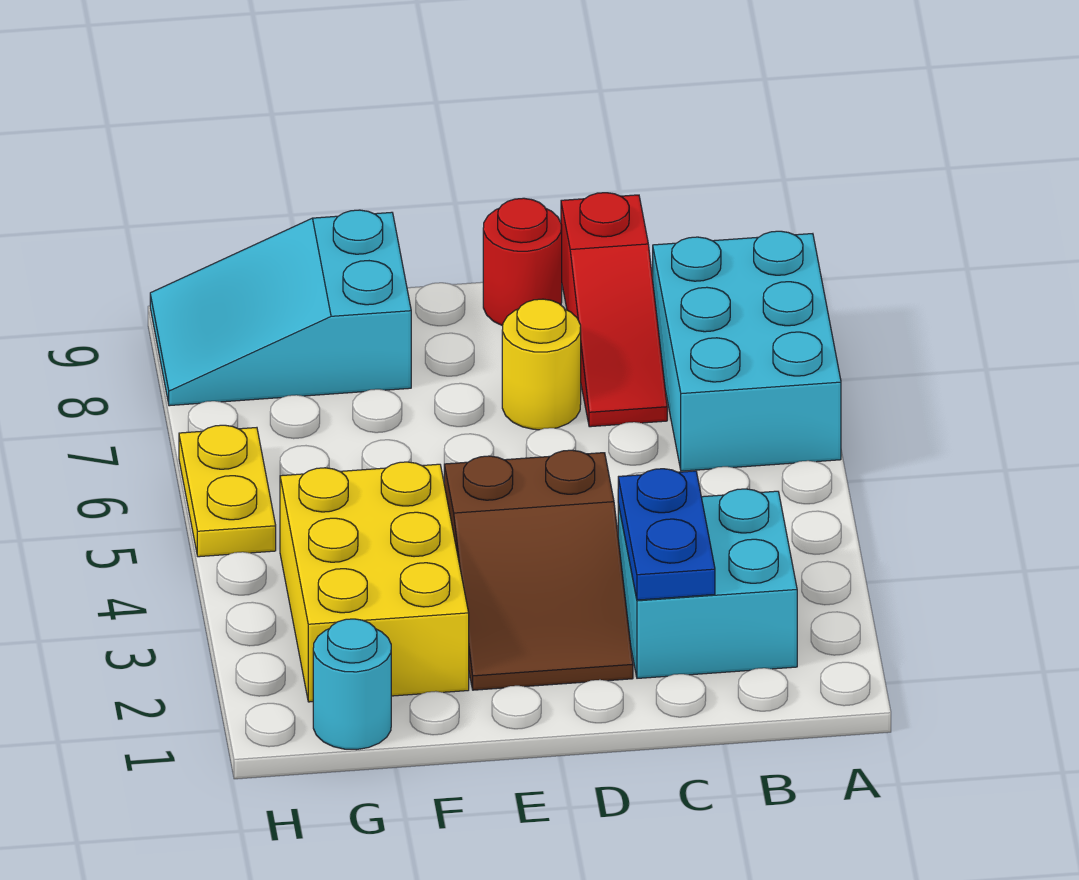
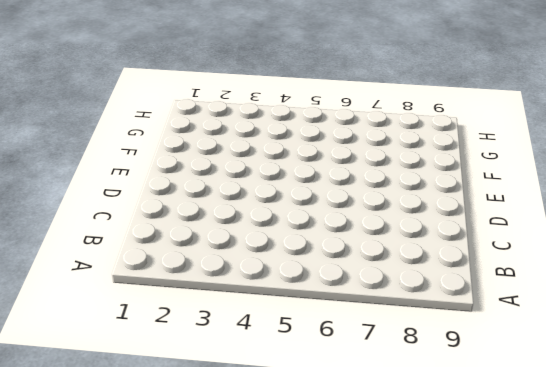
none -> cyan brick A6:B8 level 1
none -> cyan brick B2:C3 level 1

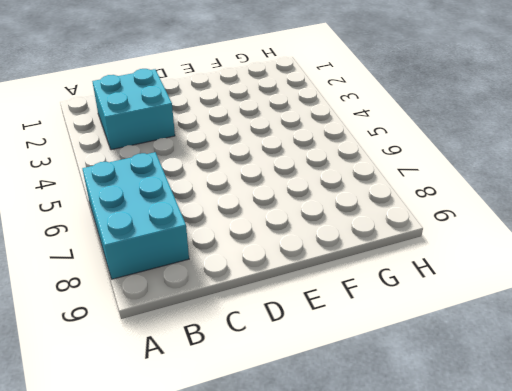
none -> red slope C7:C9 level 1 top 9
none -> brown slope D2:E4 level 1 top 4

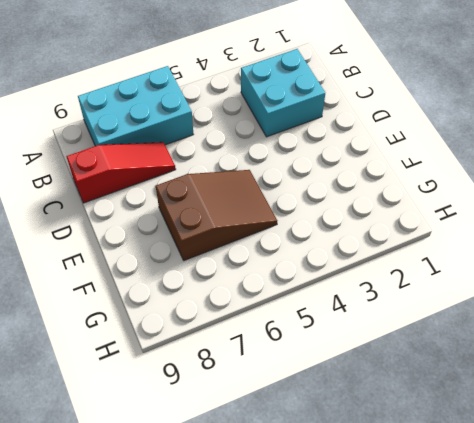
brown slope E5:F7 level 1 top 7 -> brown slope D2:E4 level 1 top 4
none -> yellow round brick D7 level 1
none -> red round brick D9 level 1

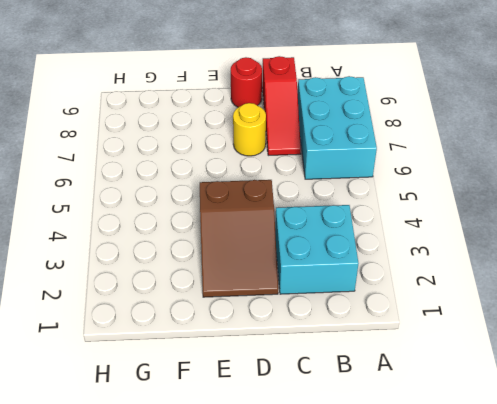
none -> yellow brick F2:G4 level 1
none -> cyan slope F8:H9 level 1 top F

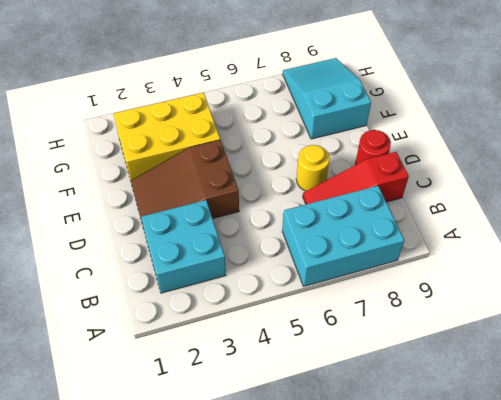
none -> cyan round brick G1 level 1
none -> yellow plate H5:H6 level 1

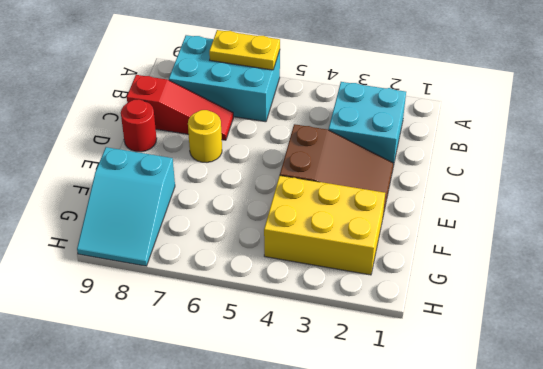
yellow plate A6:A7 level 2 -> yellow plate H5:H6 level 1
none -> cyan round brick G1 level 1
none -> blue plate C2:C3 level 2

